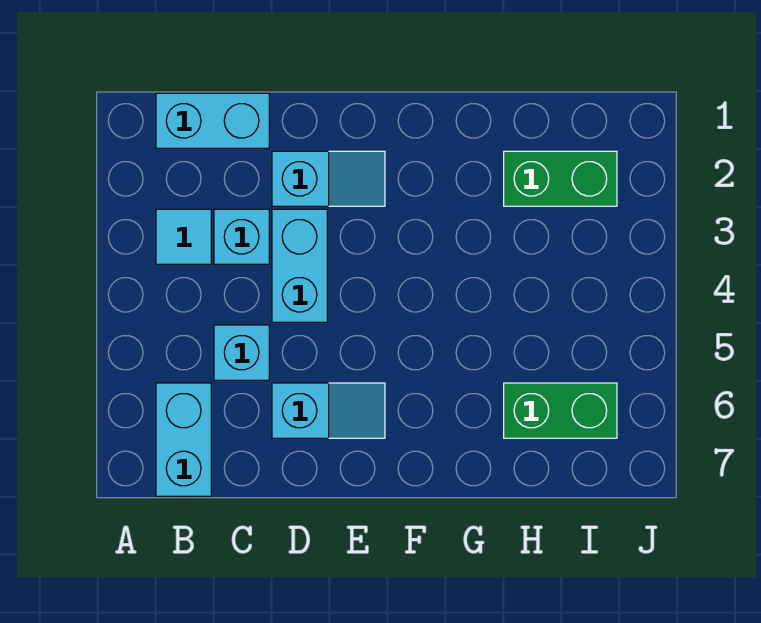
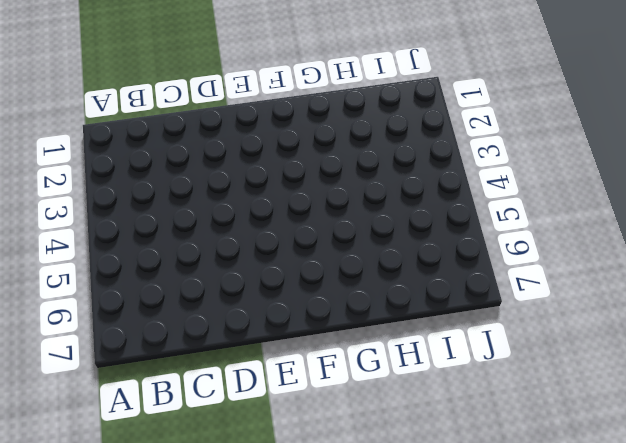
none -> cyan brick B1:C1 level 1
none -> cyan tile B3 level 1

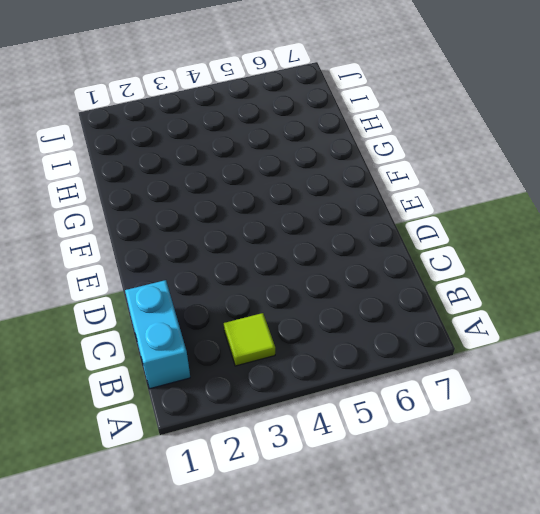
lime tile B3 level 1 -> cyan tile B3 level 1
none -> cyan brick B6:B7 level 1
none -> cyan brick C3 level 1

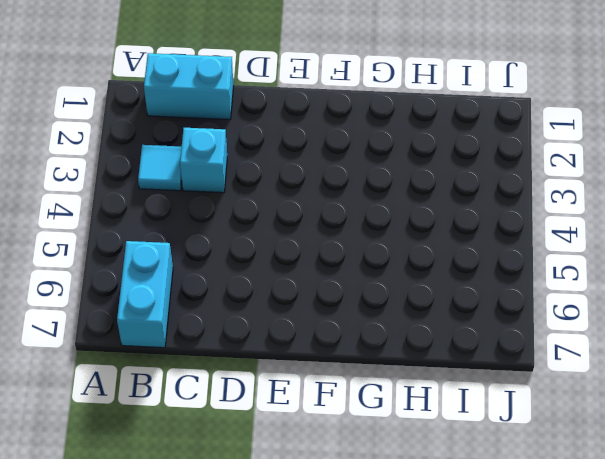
none -> cyan brick C5 level 1
none -> cyan slope D2:E2 level 1 top D

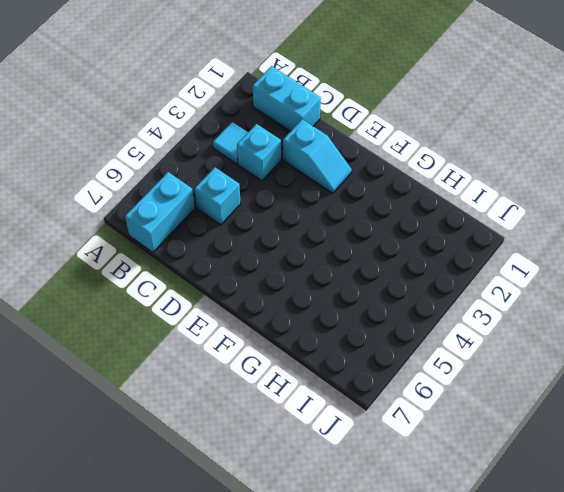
none -> cyan brick D3:D4 level 1
none -> cyan slope D6:E6 level 1 top D

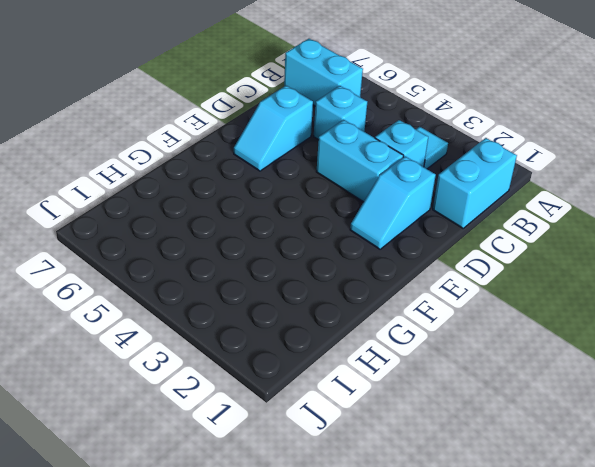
none -> green brick H2:I2 level 1
none -> green brick H6:I6 level 1

